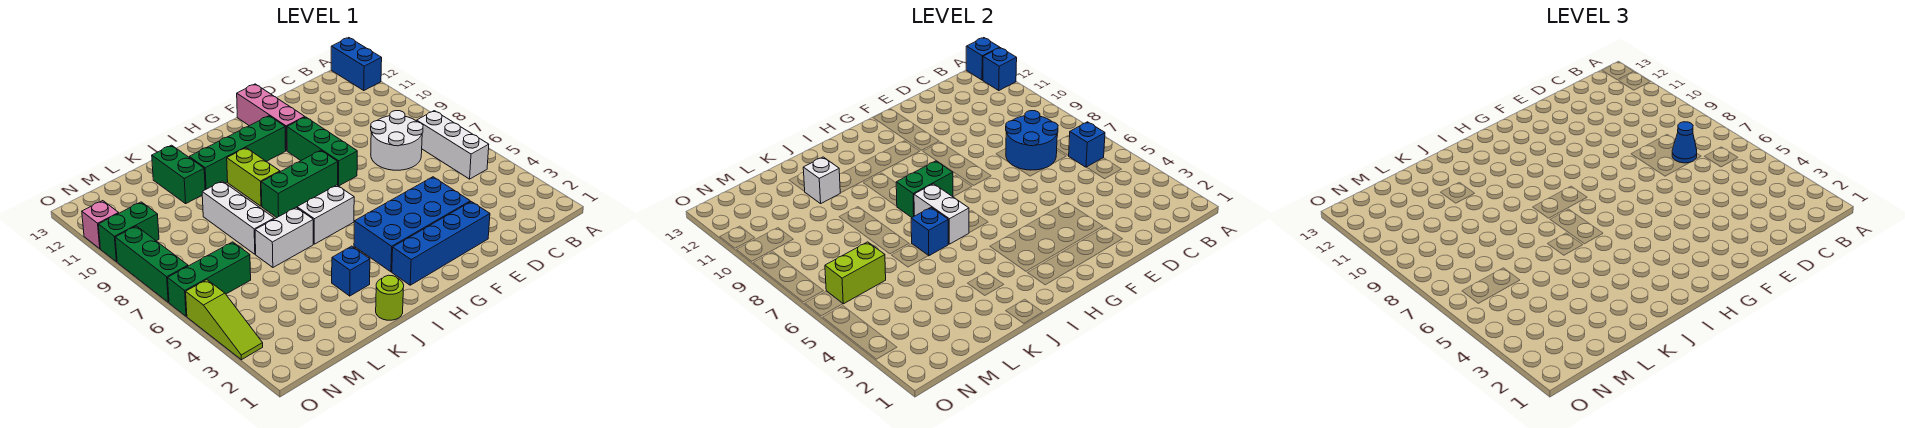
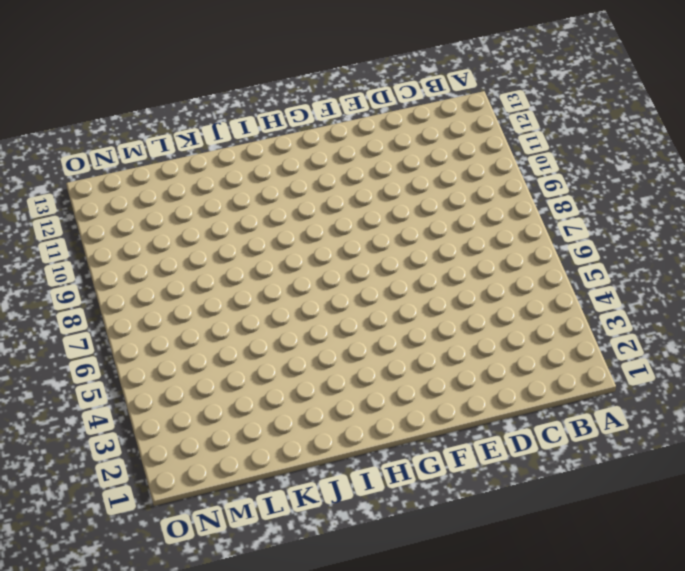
none -> blue brick A12:A13 level 1
none -> white brick B5:B7 level 1
none -> white round brick C7:D8 level 1
none -> blue brick E2:H2 level 1

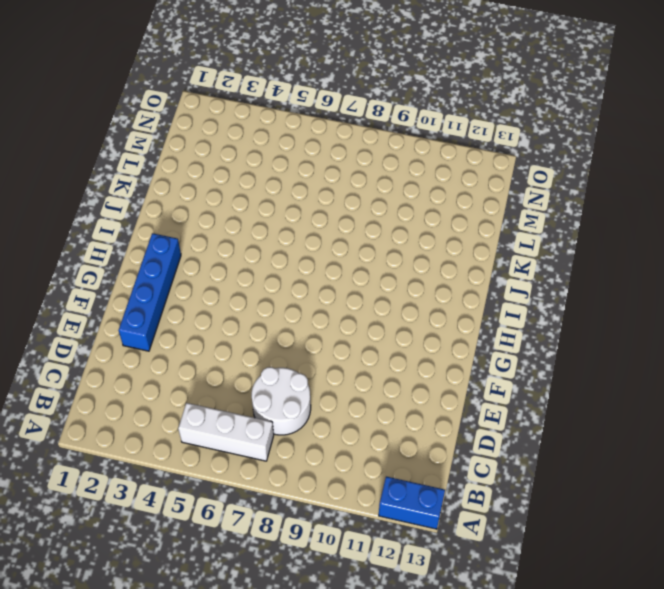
none -> blue brick E3:H4 level 1
none -> green brick F8:F10 level 1
none -> pink brick F11:F13 level 1
none -> green brick G8:I8 level 1

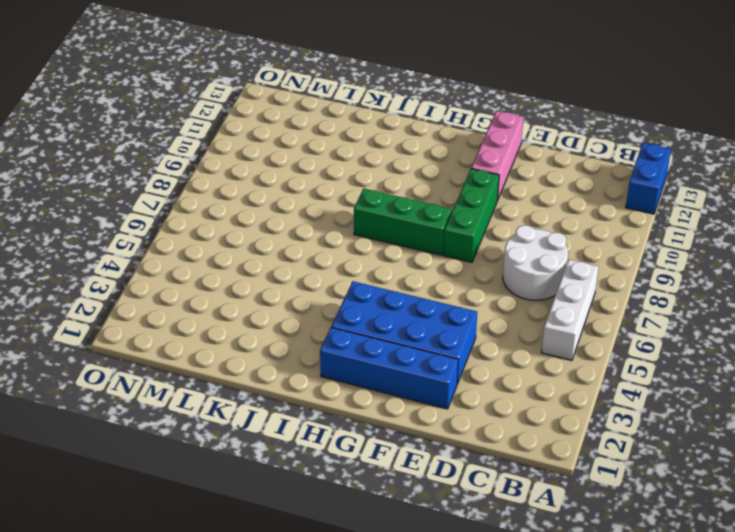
none -> green brick G11:J11 level 1
none -> white brick H6:I6 level 1
none -> lime brick I9:I10 level 1
none -> lime round brick J1 level 1

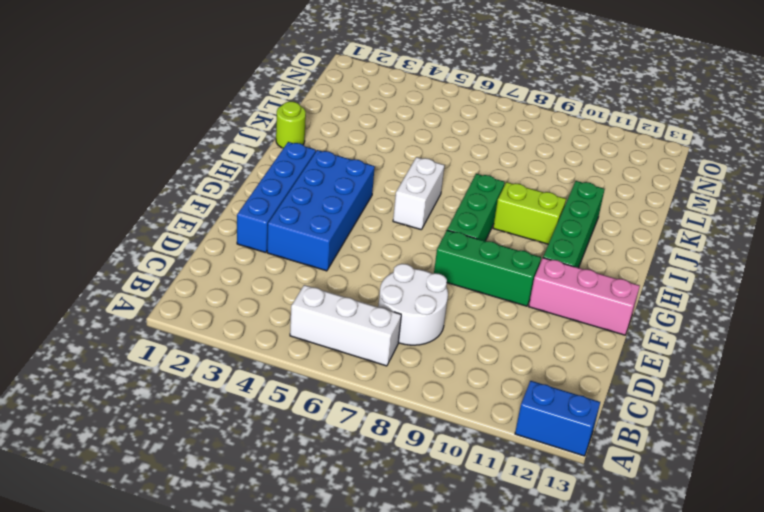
none -> blue brick J3 level 1
none -> white brick J6:K6 level 1
none -> white brick K7:K9 level 1
none -> green brick K11:K12 level 1

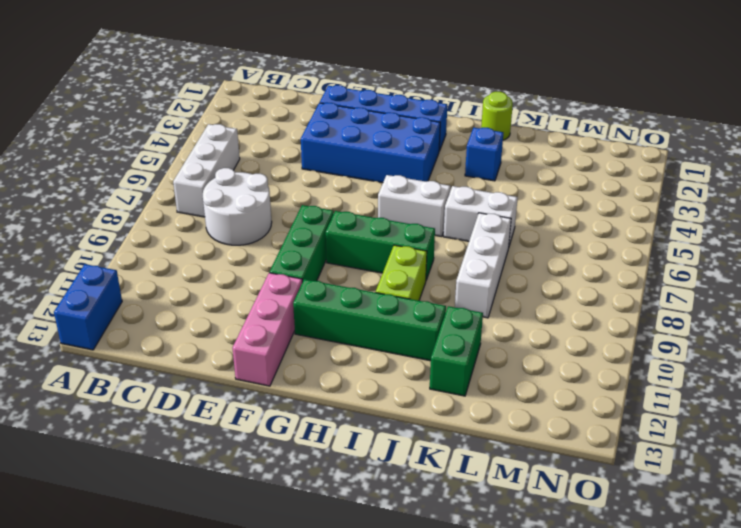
none -> green brick M6:O6 level 1
none -> green brick N10:O10 level 1
none -> lime slope O3:O5 level 1 top 5
none -> green brick O7:O9 level 1

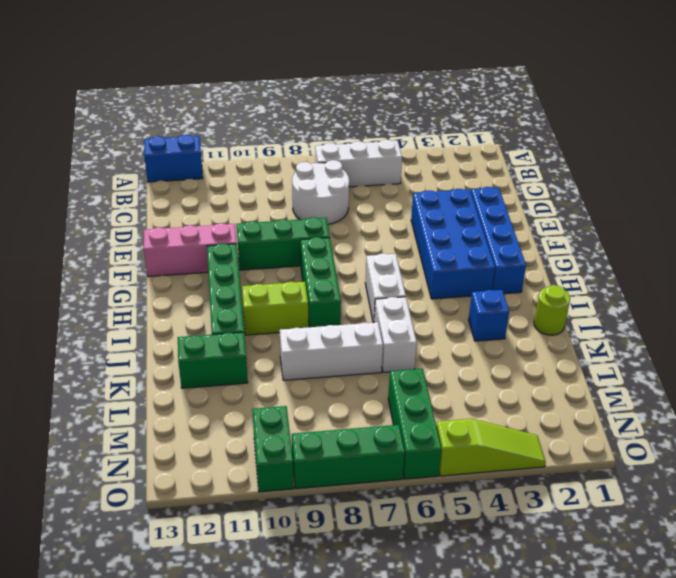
none -> pink brick O11 level 1
none -> blue brick A12 level 2
none -> blue brick A13 level 2
none -> blue brick B6 level 2

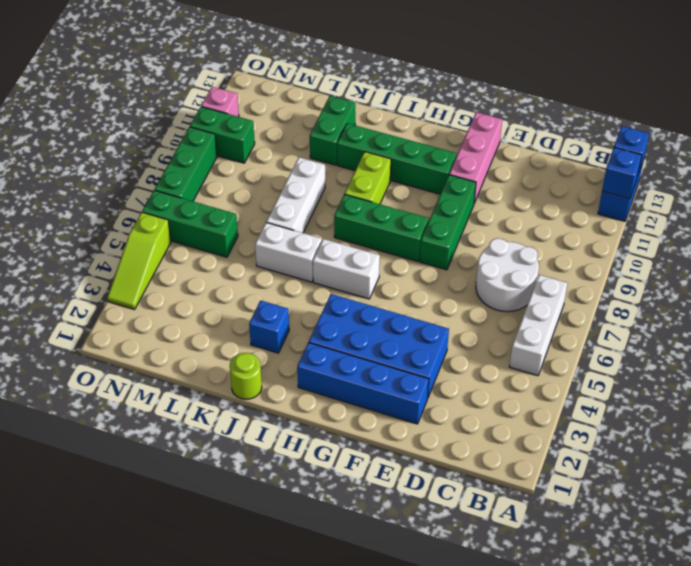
none -> blue brick B6 level 2
none -> blue round brick C7:D8 level 2
none -> green brick H8:I8 level 2
none -> white brick I6:I7 level 2

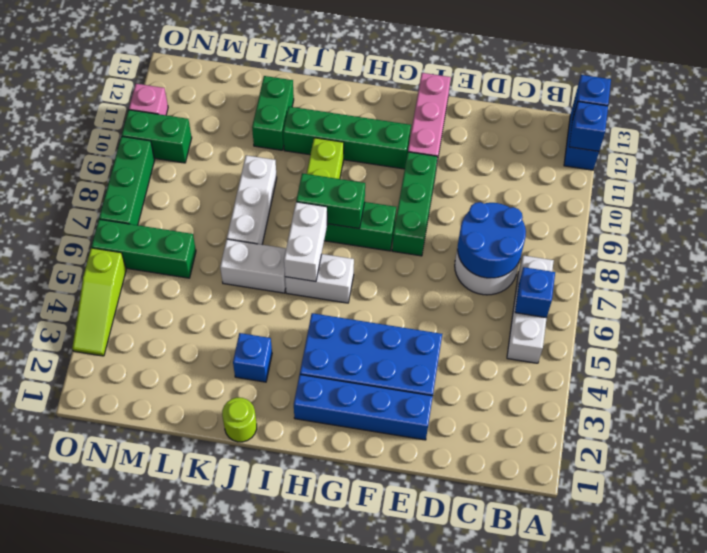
none -> blue brick J6 level 2
none -> white brick K11 level 2
none -> lime brick M6:N6 level 2
none -> blue cone C7 level 3

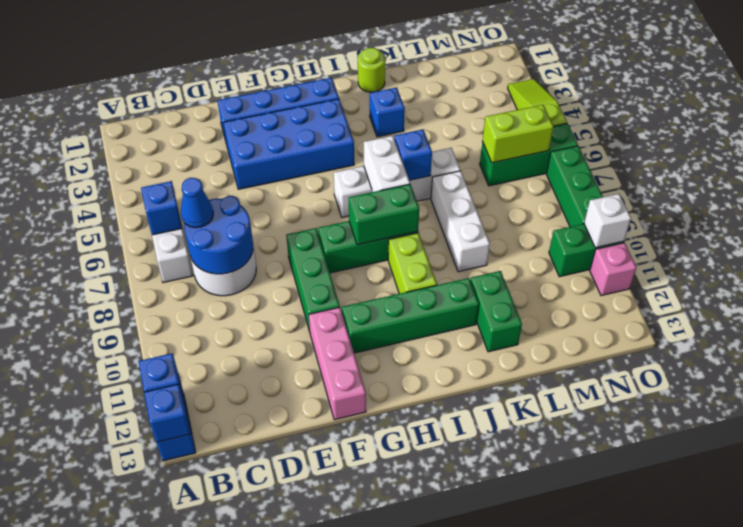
white brick O10 level 2 -> white brick K11 level 2

